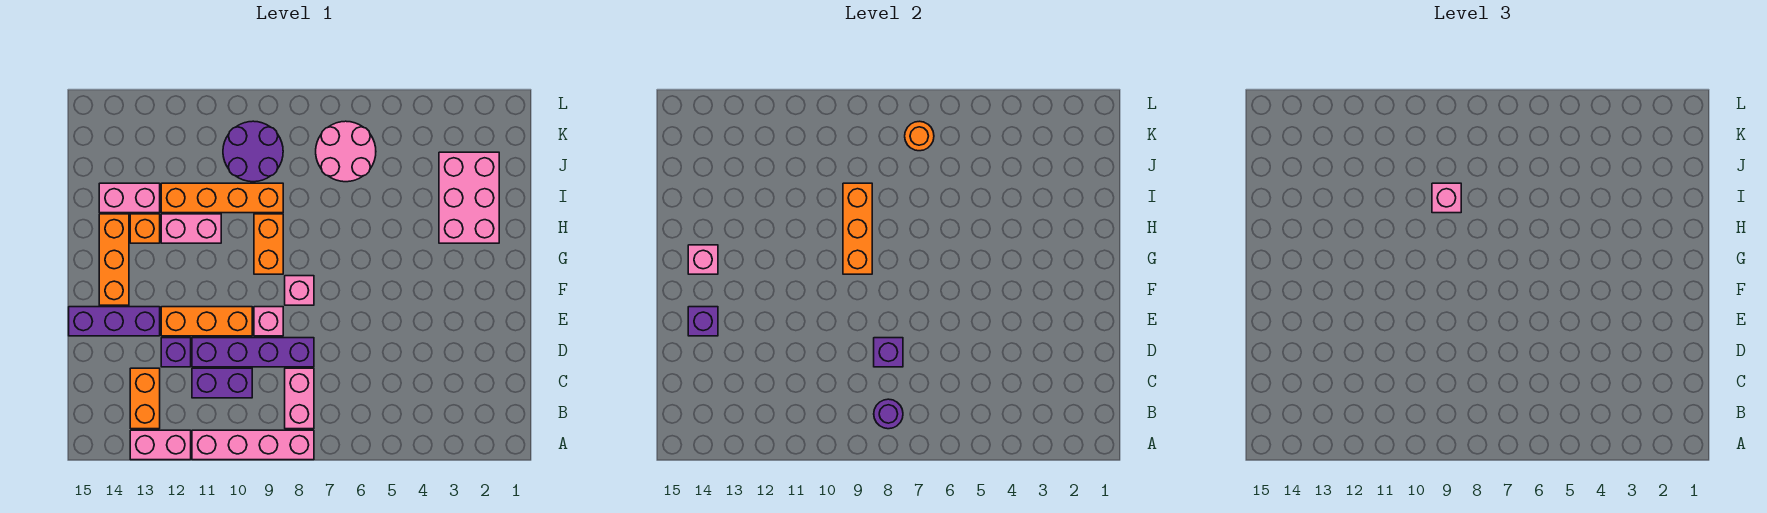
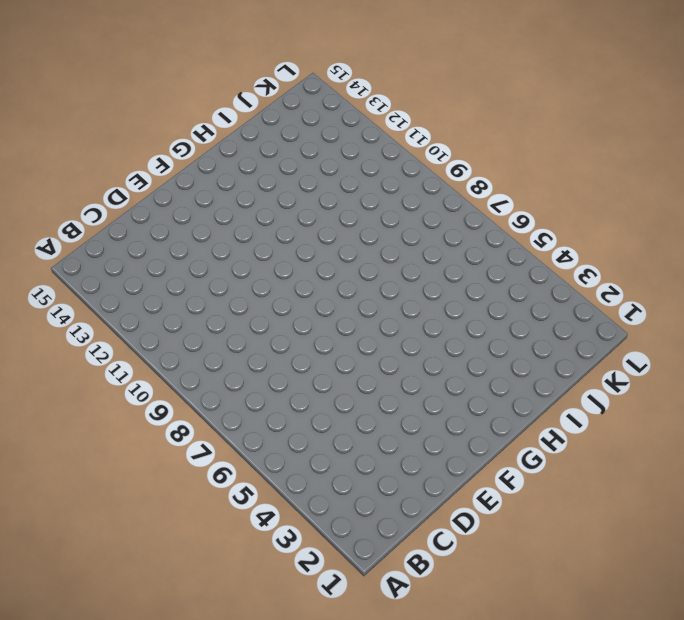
none -> pink brick A8:A11 level 1
none -> pink brick A12:A13 level 1
none -> pink brick B8:C8 level 1

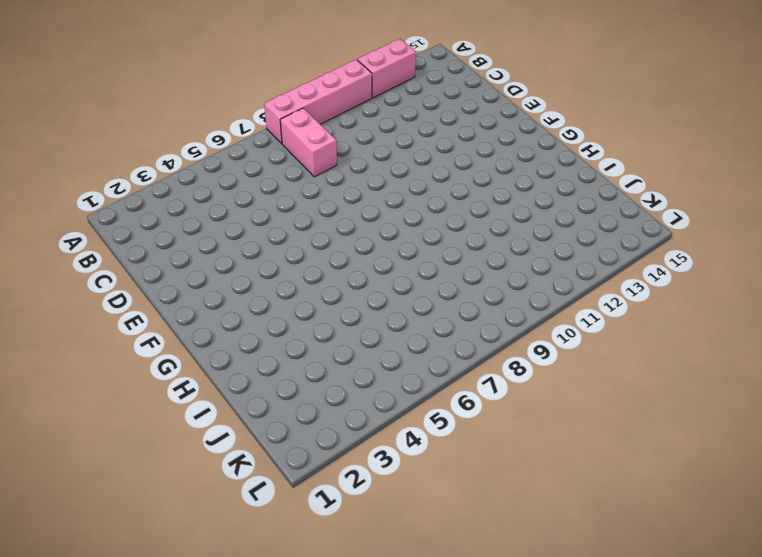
none -> orange brick B13:C13 level 1
none -> purple brick C10:C11 level 1
none -> purple brick D8:D11 level 1

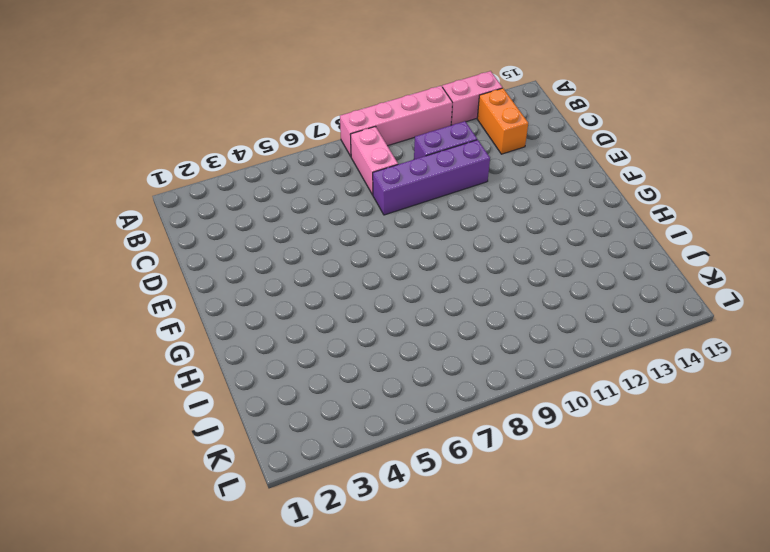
none -> purple brick D12 level 1
none -> pink brick E9 level 1
none -> orange brick E10:E12 level 1

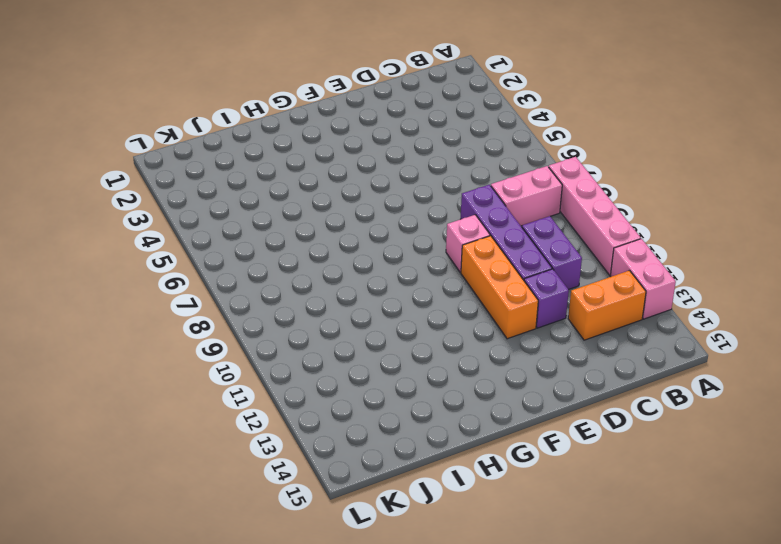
none -> purple brick E13:E15 level 1
none -> pink brick F8 level 1
none -> orange brick F14:H14 level 1

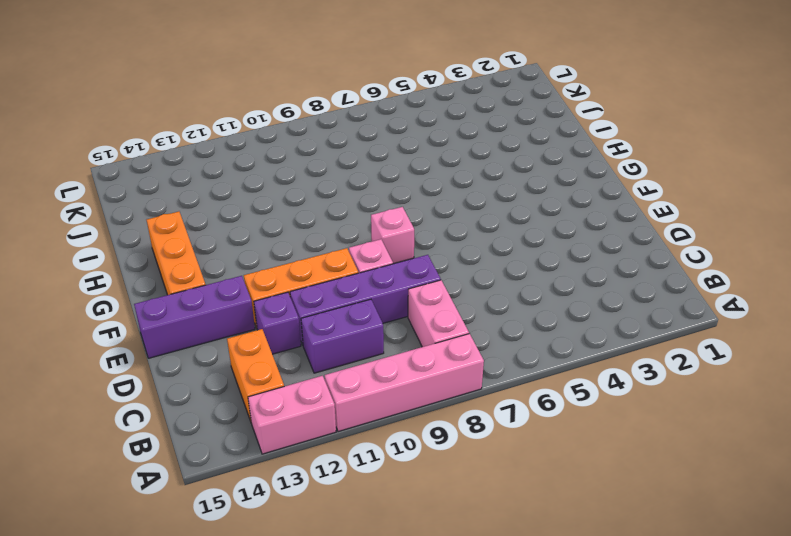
none -> orange brick G9:H9 level 1
none -> pink brick H2:J3 level 1
none -> pink brick H11:H12 level 1

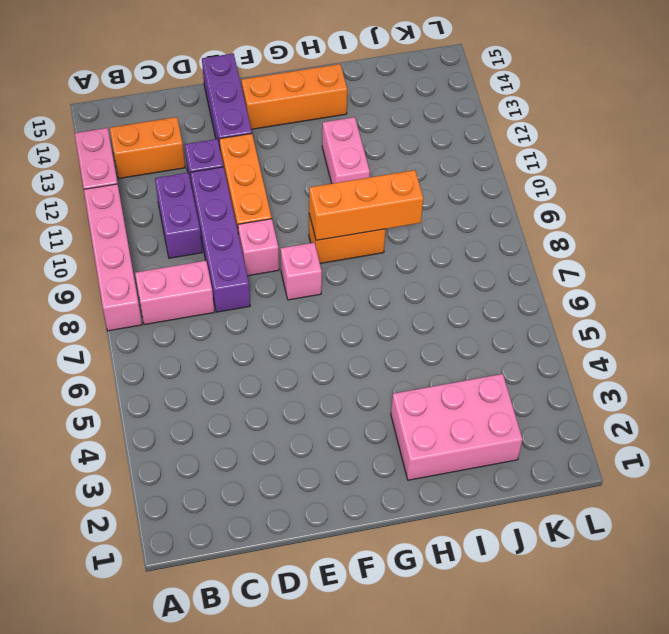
none -> orange brick H13 level 1
none -> orange brick I9:I12 level 1
none -> pink brick I13:I14 level 1

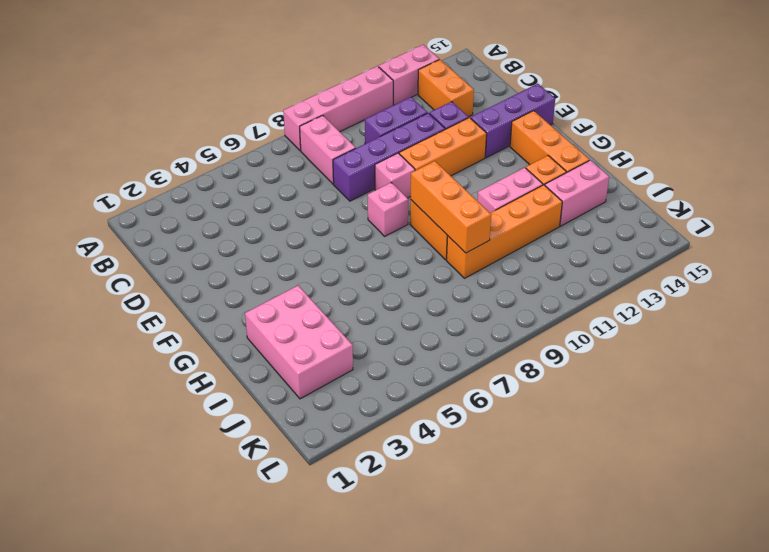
none -> pink round brick J6:K7 level 1
none -> purple round brick J9:K10 level 1
none -> purple round brick B8 level 2

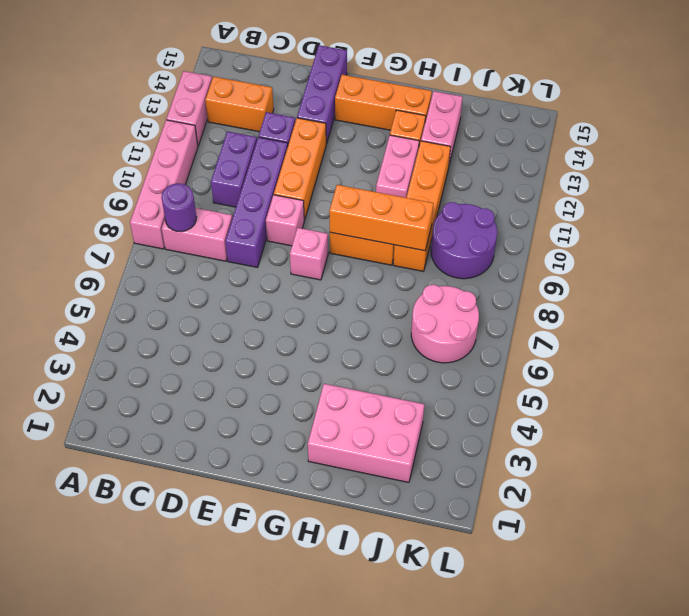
none -> purple brick D8 level 2
none -> purple brick E14 level 2
none -> pink brick G14 level 2

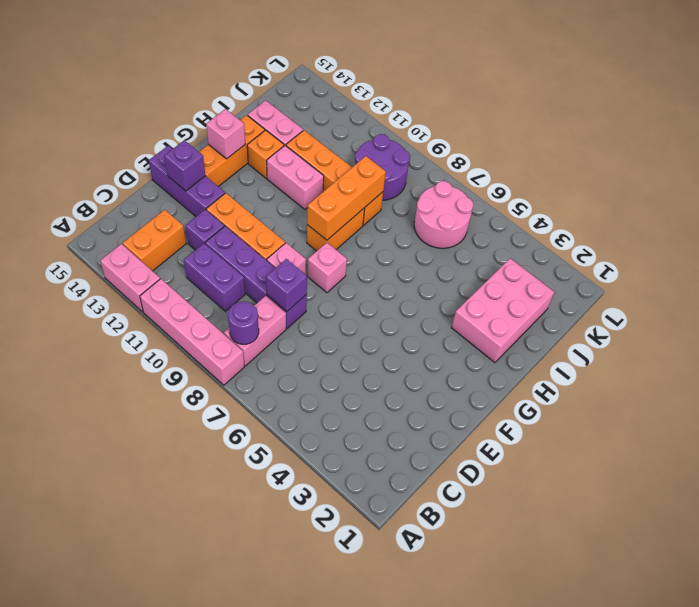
none -> orange round brick K7 level 2
none -> pink brick I9 level 3

